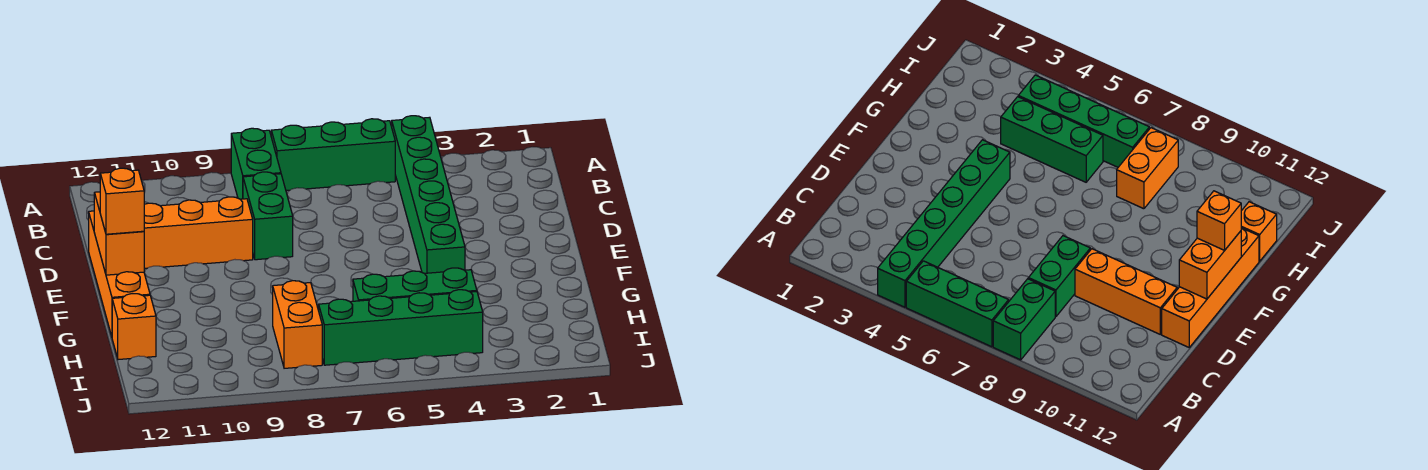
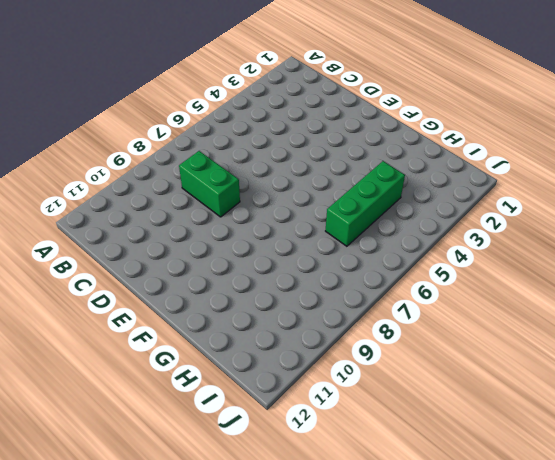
none -> green brick A4:F4 level 1
none -> green brick A5:A7 level 1
none -> green brick A8:B8 level 1

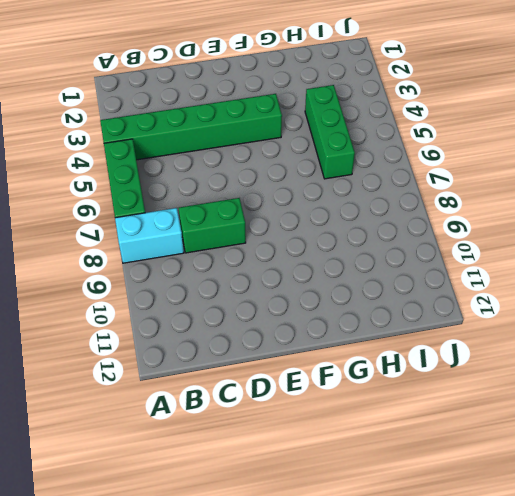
cyan brick A8:B8 level 1 -> green brick A8:B8 level 1
none -> orange brick D9:D11 level 1
none -> orange brick D12:G12 level 1
none -> orange brick H8:I8 level 1

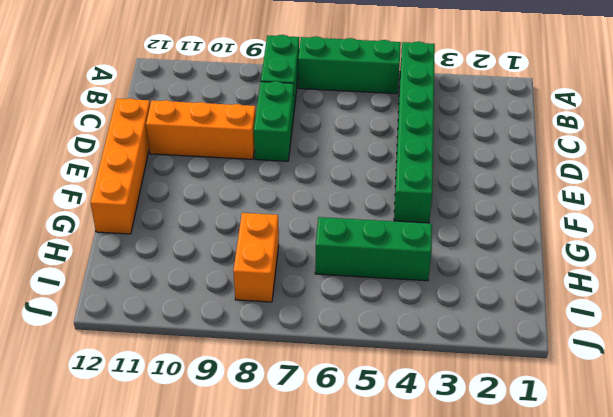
none -> orange brick H12 level 1
none -> green brick I4:I7 level 1
none -> orange brick E12:F12 level 2

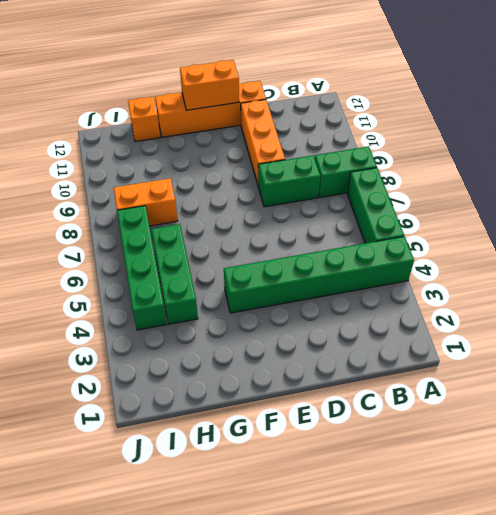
none -> orange brick F12 level 3

